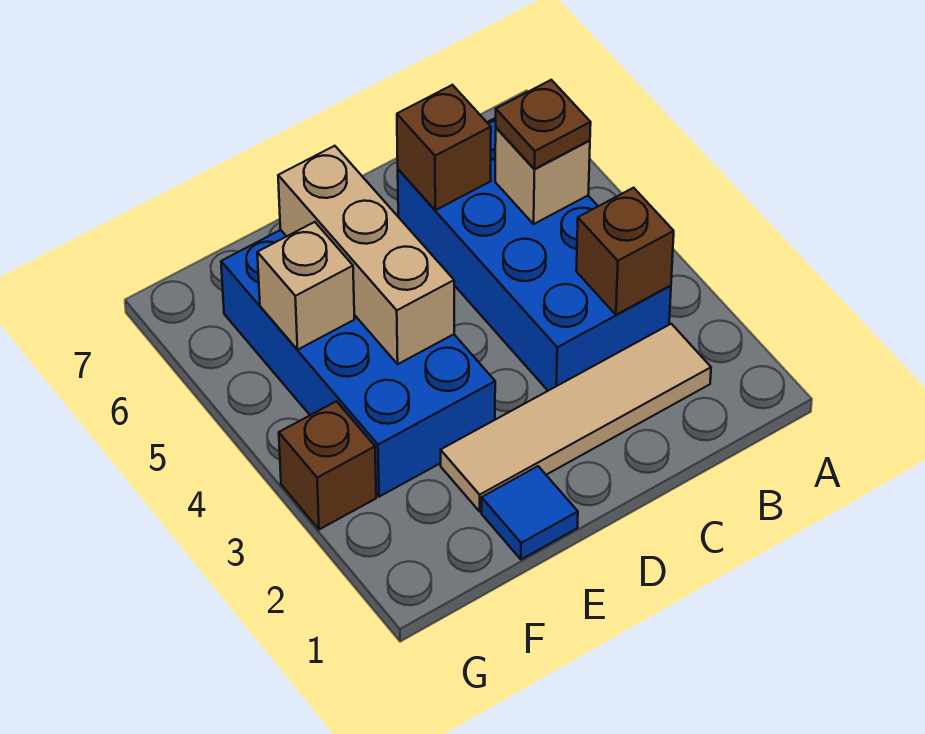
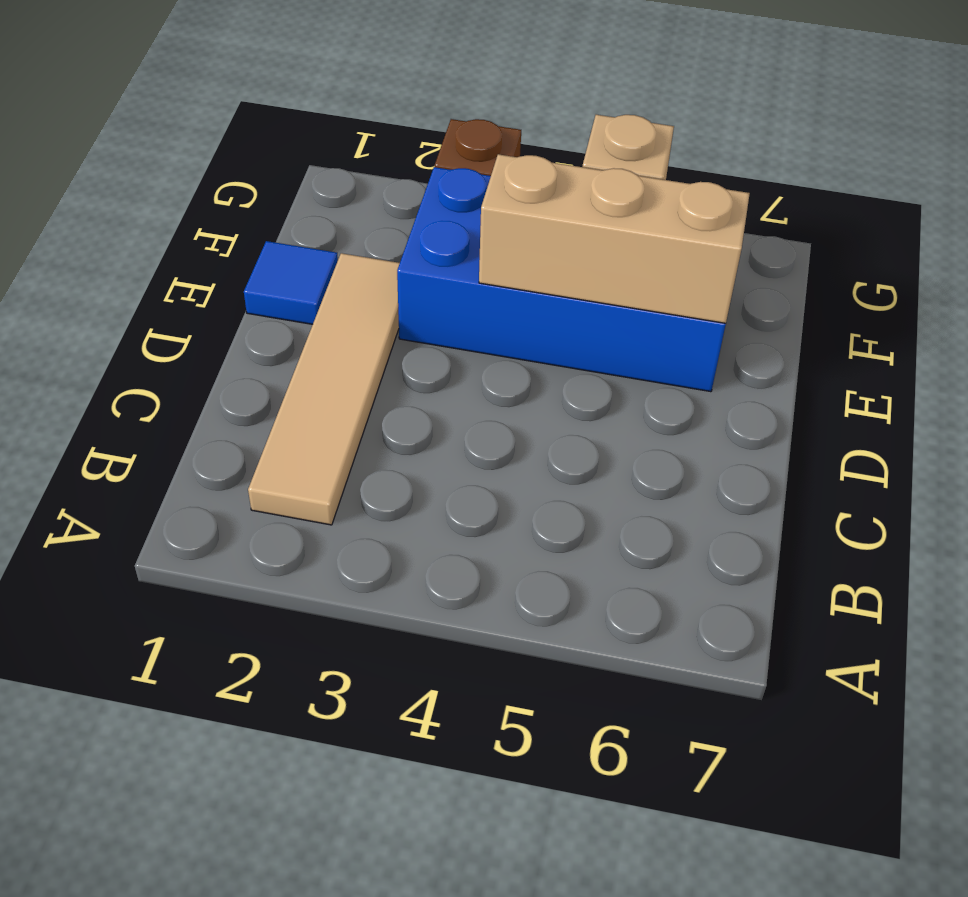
none -> blue brick B3:C6 level 1
none -> brown brick B3 level 2

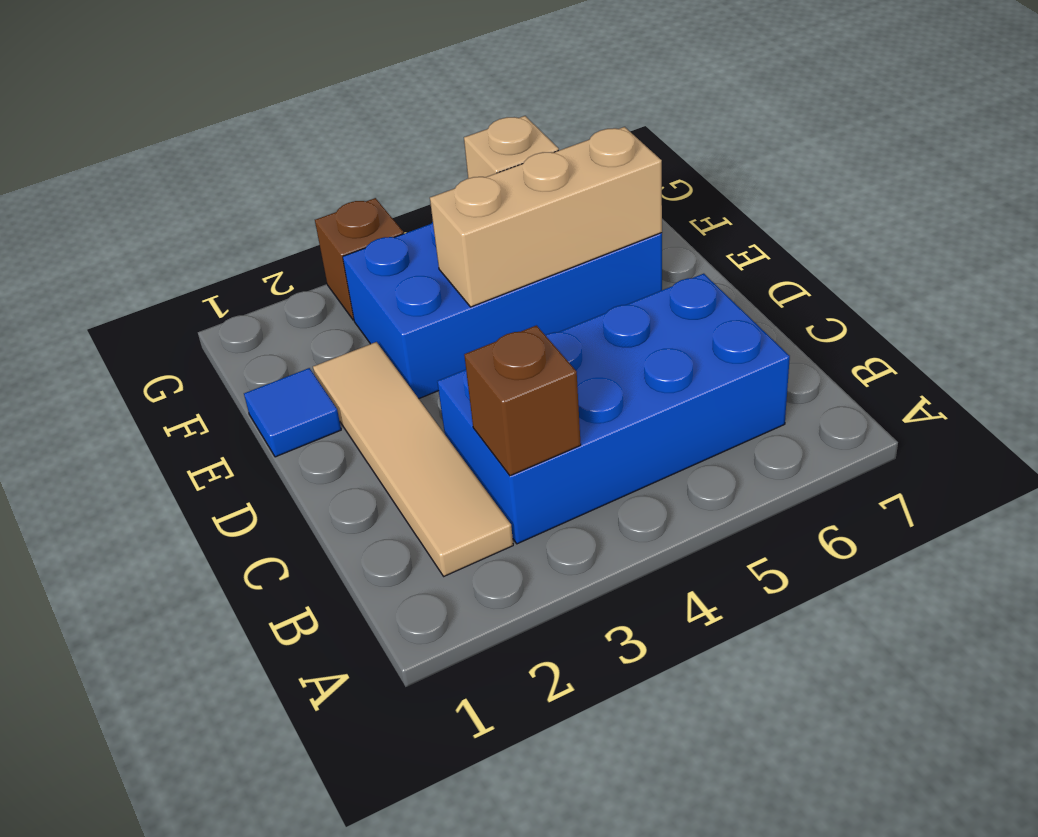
none -> tan brick B5 level 2
none -> brown brick C6 level 2

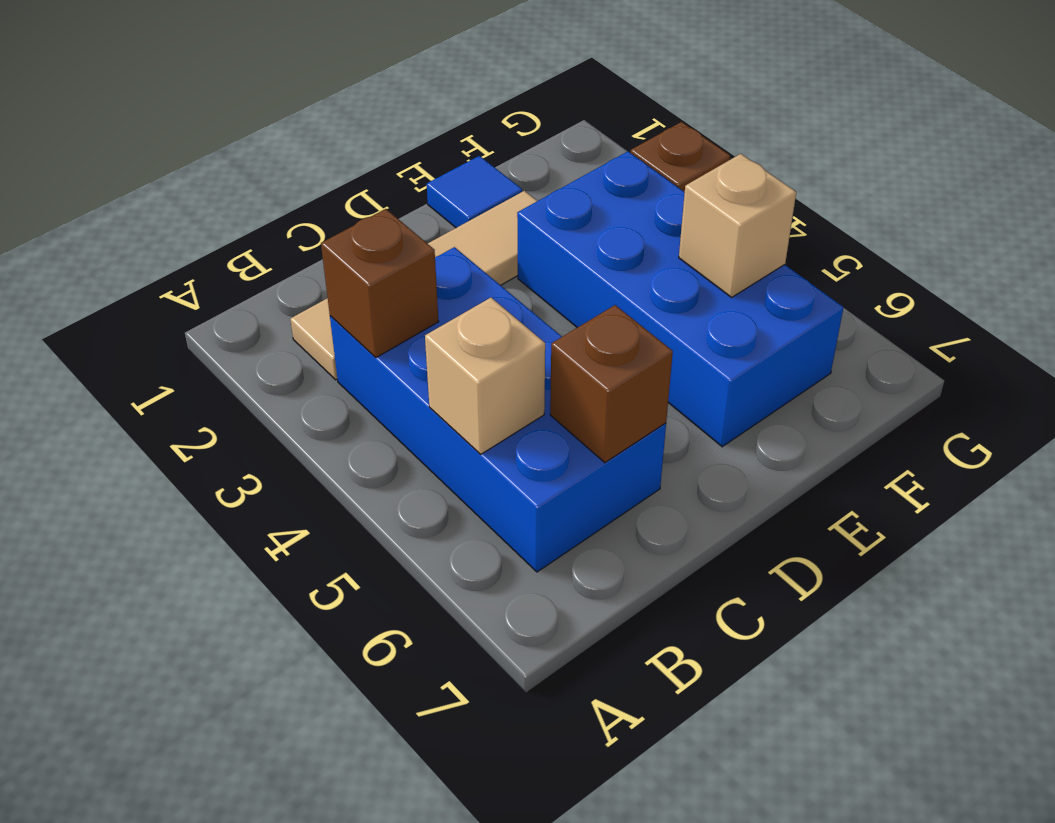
none -> tan brick E4:E6 level 2
none -> brown plate B5 level 3

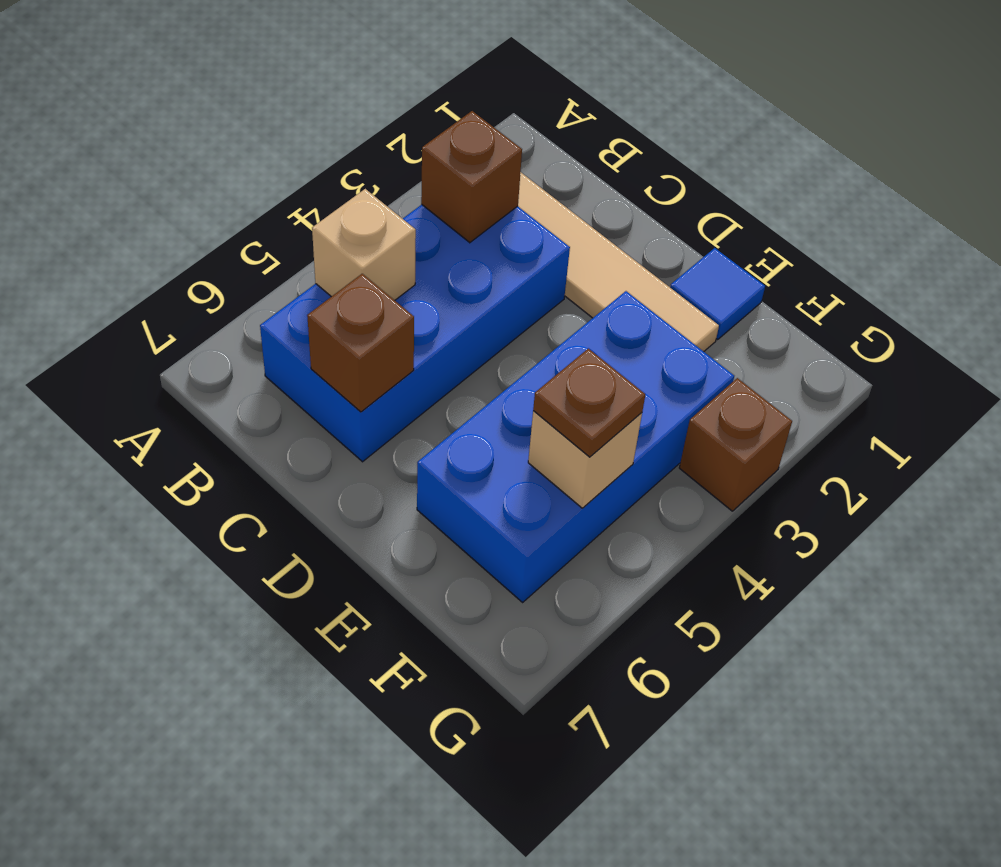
brown plate F5 level 3 -> brown plate B5 level 3
none -> tan brick E4:E6 level 2

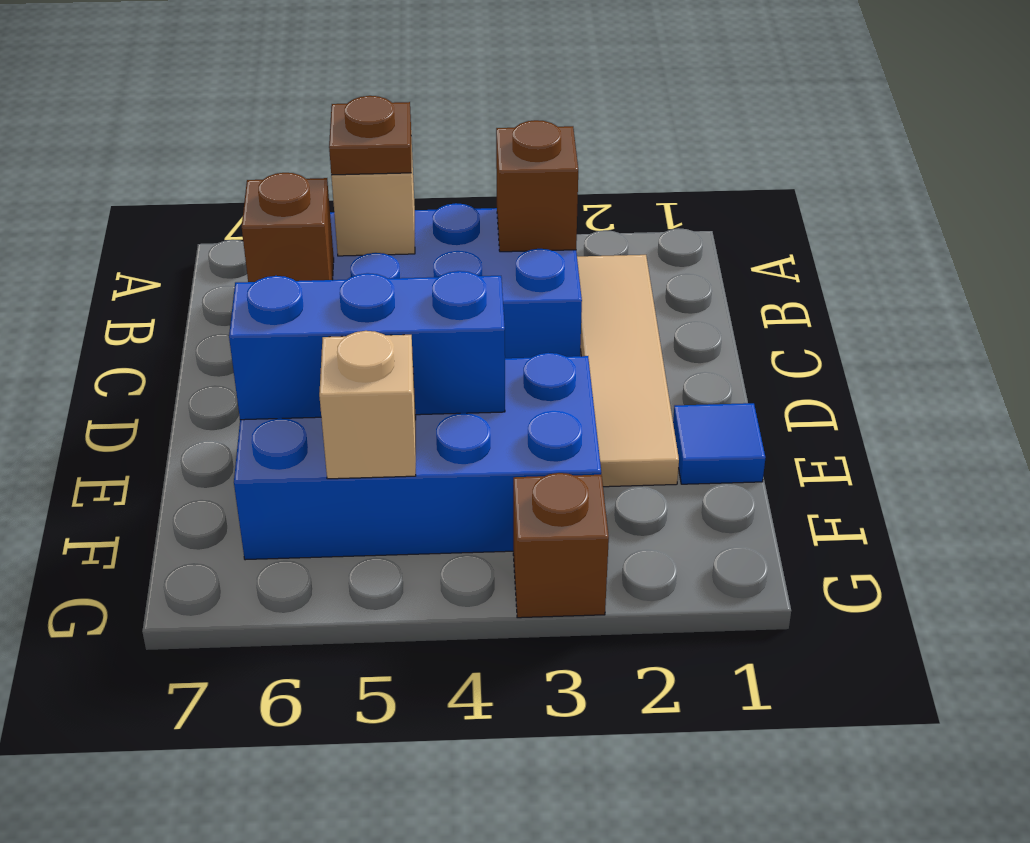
blue brick E4:E6 level 2 -> tan brick E4:E6 level 2

